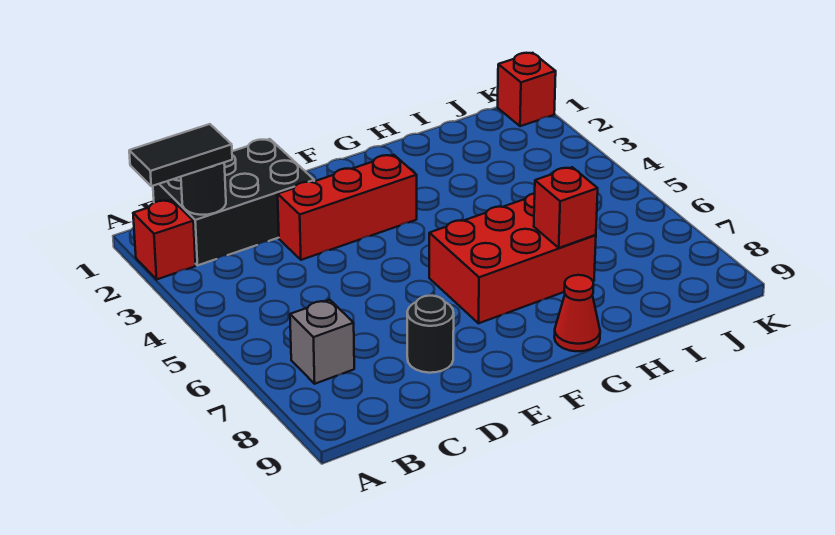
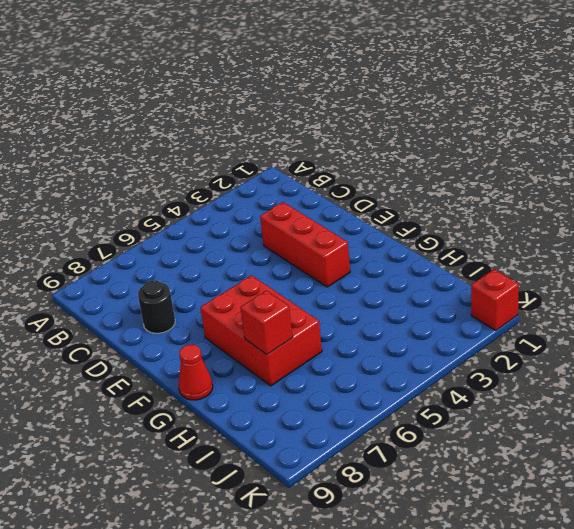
none -> red brick A2 level 1
none -> black brick B1:D2 level 1

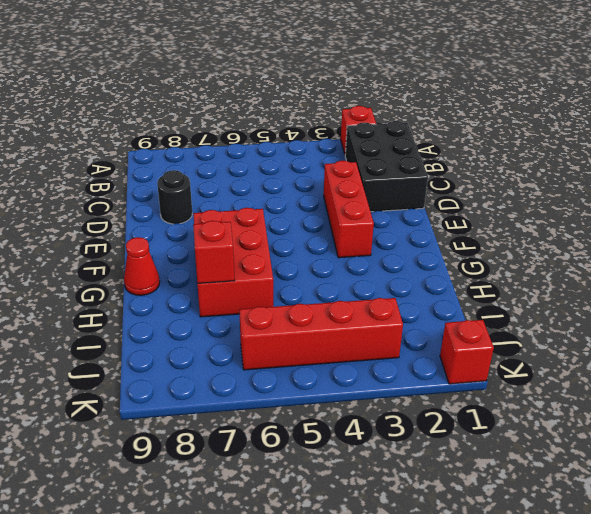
red brick J3:J6 level 1 -> none
none -> grey brick B7 level 1
none -> black round brick B2 level 2

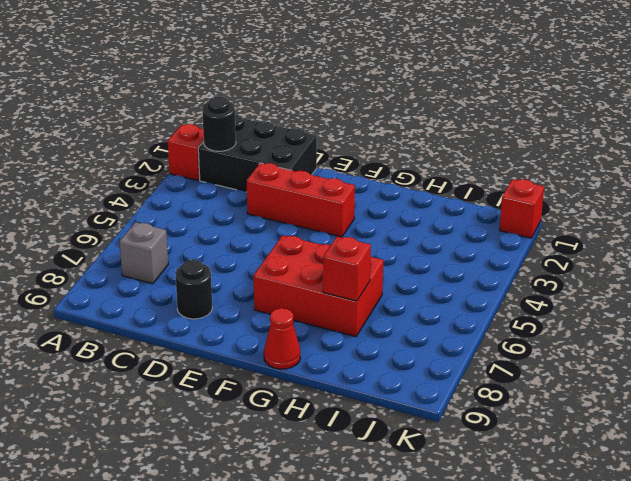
none -> black tile A2:B2 level 3

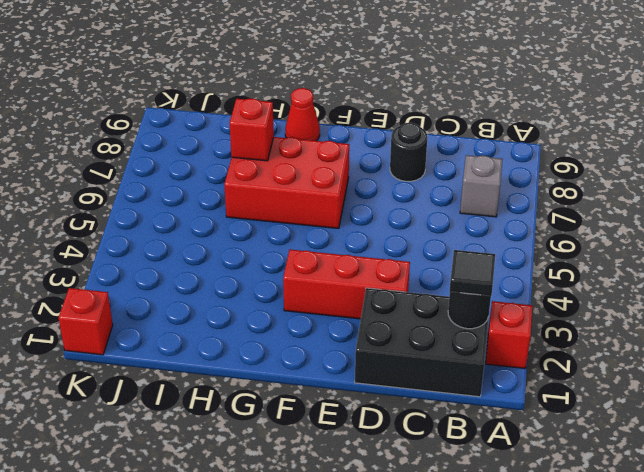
black tile B2 level 3 -> black tile A2:B2 level 3

